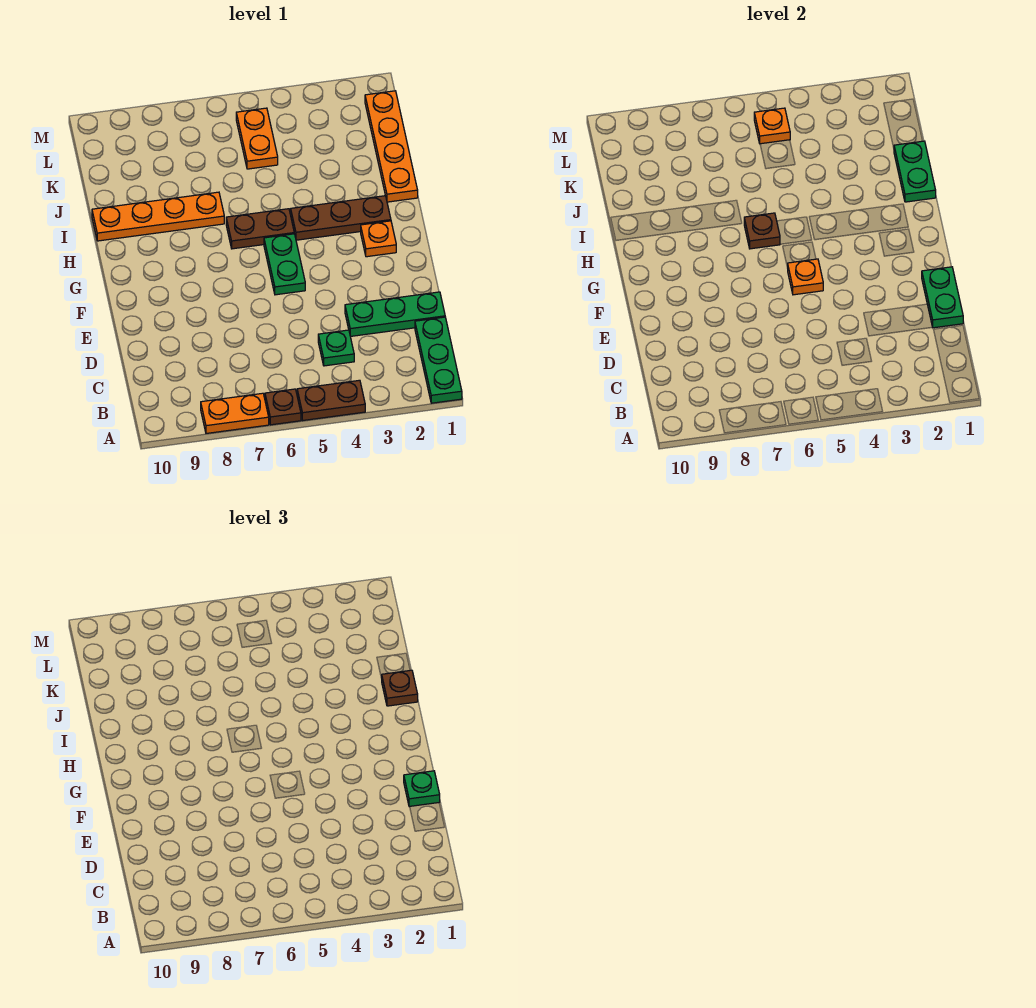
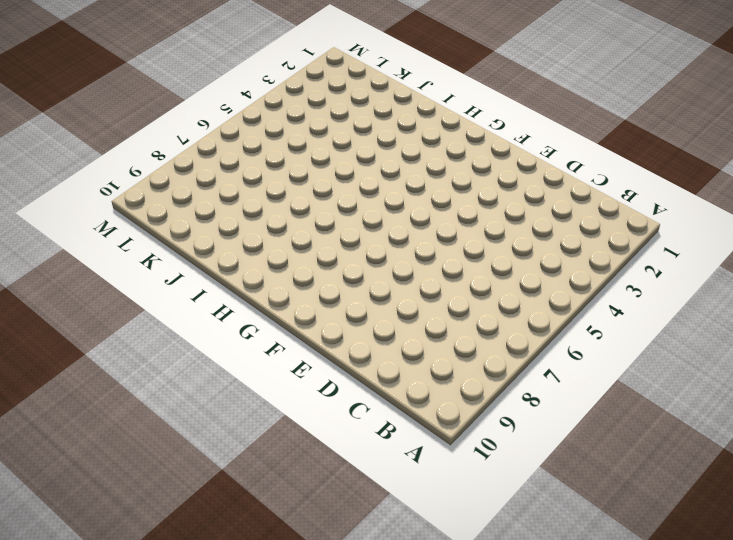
none -> green plate A1:C1 level 1
none -> brown plate A4:A5 level 1
none -> brown plate A6 level 1

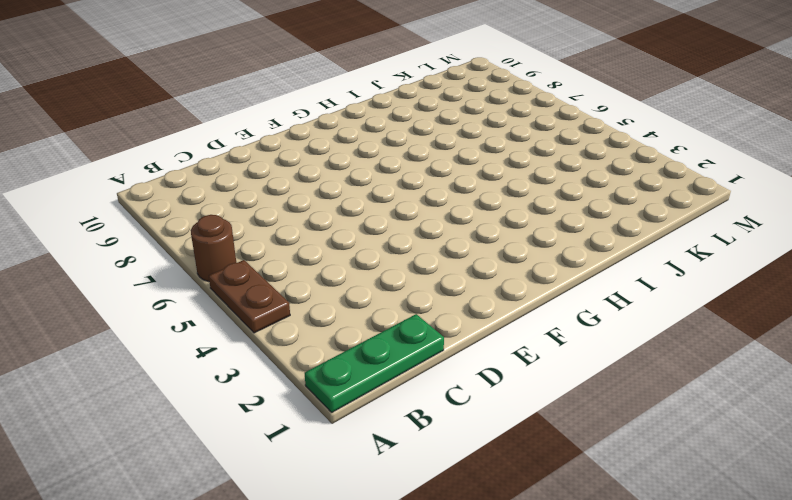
brown round brick A6 level 1 -> brown plate A6 level 1
none -> orange plate A7:A8 level 1
none -> green plate C4 level 1
none -> green plate D1:D3 level 1

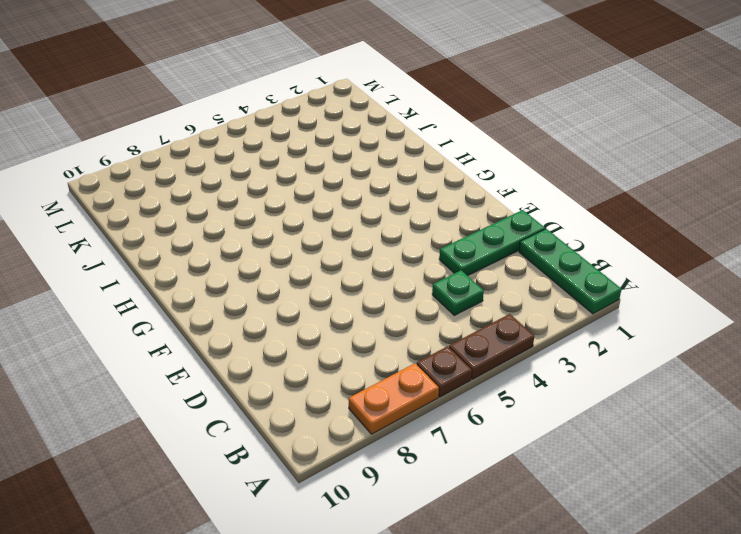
none -> green plate F5:G5 level 1
none -> orange plate G2 level 1
none -> brown plate H2:H4 level 1

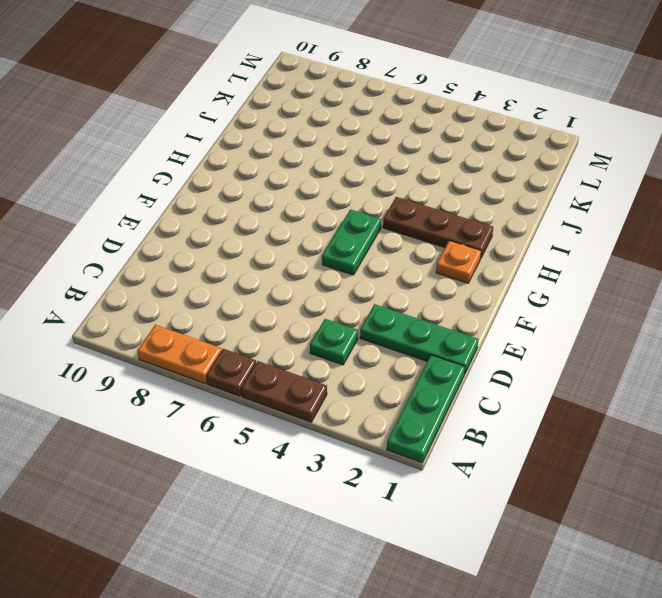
none -> brown plate H5:H6 level 1
none -> orange plate I1:L1 level 1
none -> orange plate I7:I10 level 1

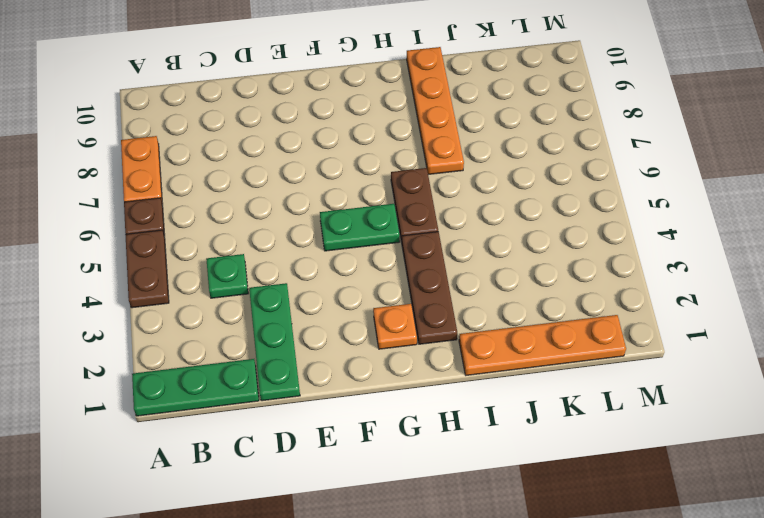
none -> orange plate K5:L5 level 1
none -> green plate D1:E1 level 2
none -> orange plate F5 level 2

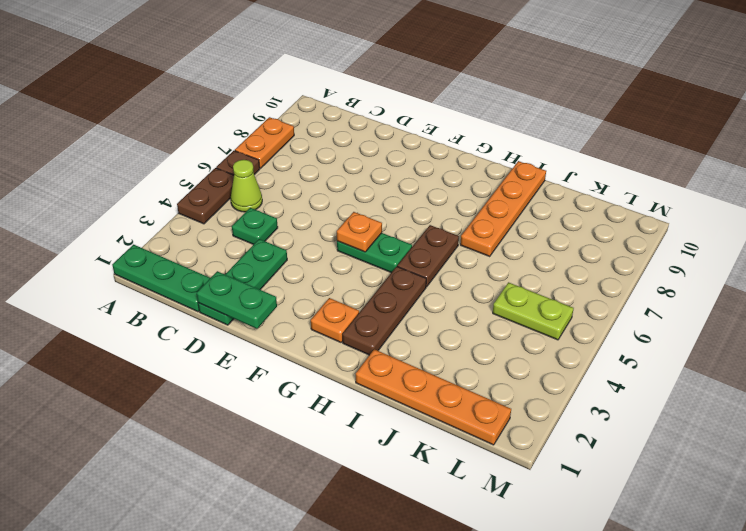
lime cone B5 level 1 -> none
lime plate K5:L5 level 1 -> orange plate K5:L5 level 1
none -> brown plate H6 level 2
none -> green plate I1:J1 level 2
none -> orange plate L5 level 2

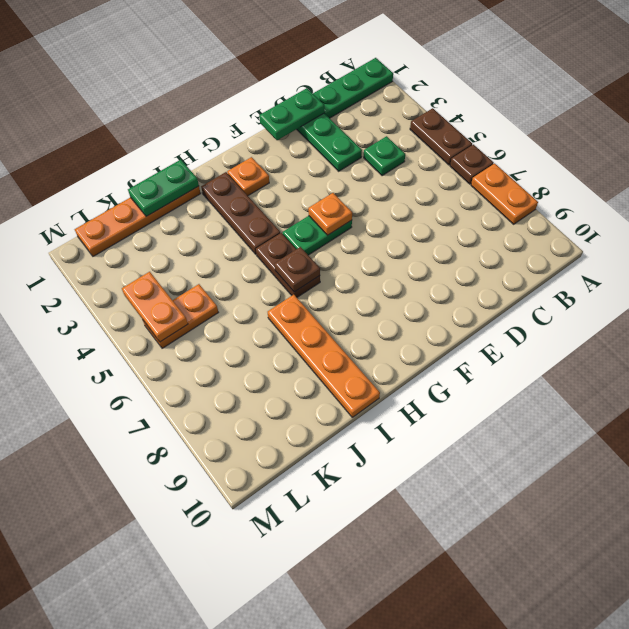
orange plate L4:L5 level 2 -> orange plate L5 level 2
none -> green plate E1 level 3
none -> brown plate I1 level 3

